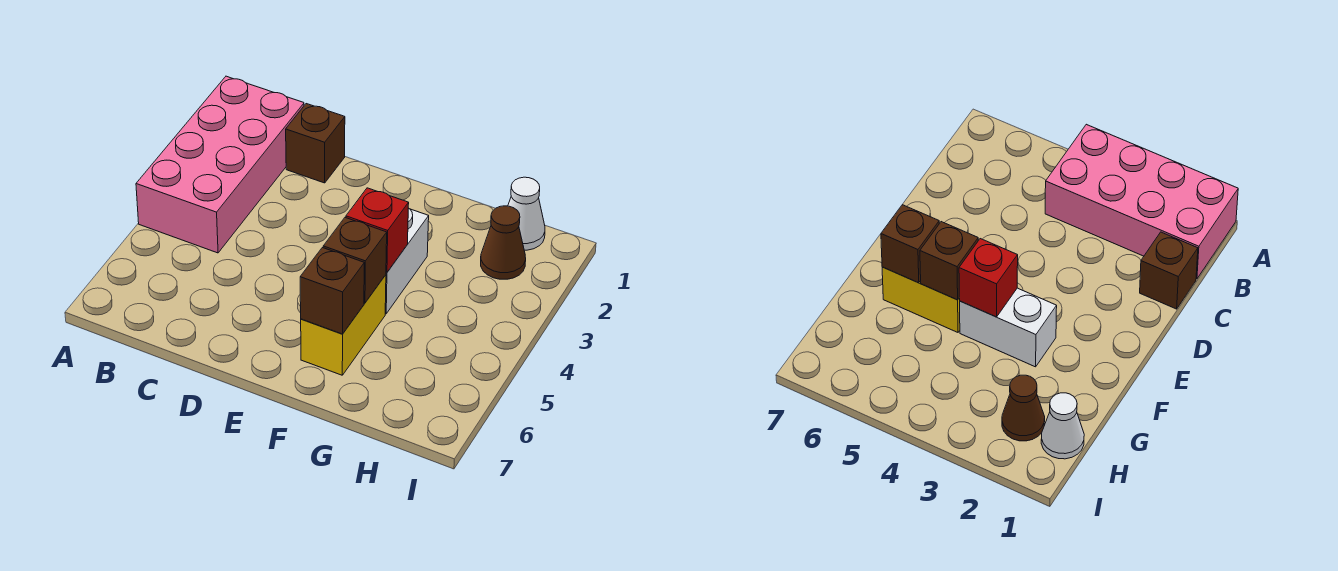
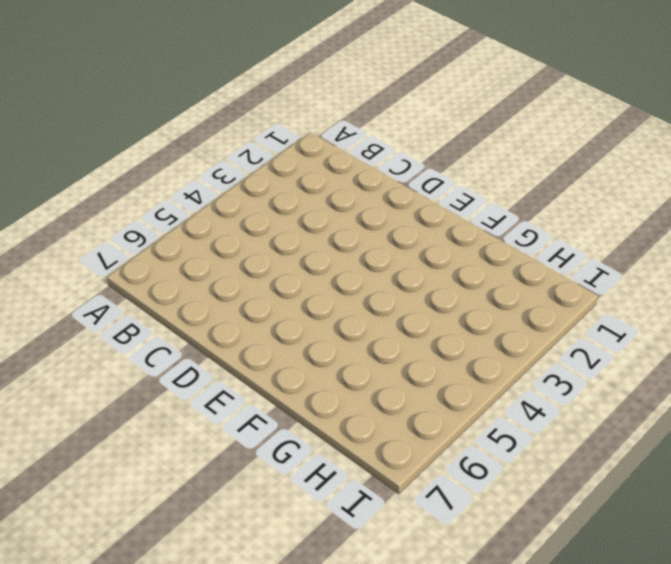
none -> pink brick A1:B4 level 1
none -> brown brick C1 level 1

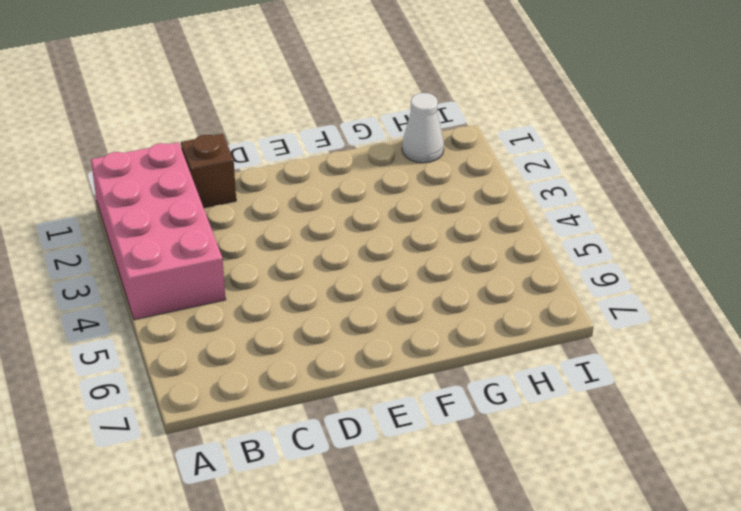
none -> white brick F3:F4 level 1
none -> yellow brick F5:F6 level 1

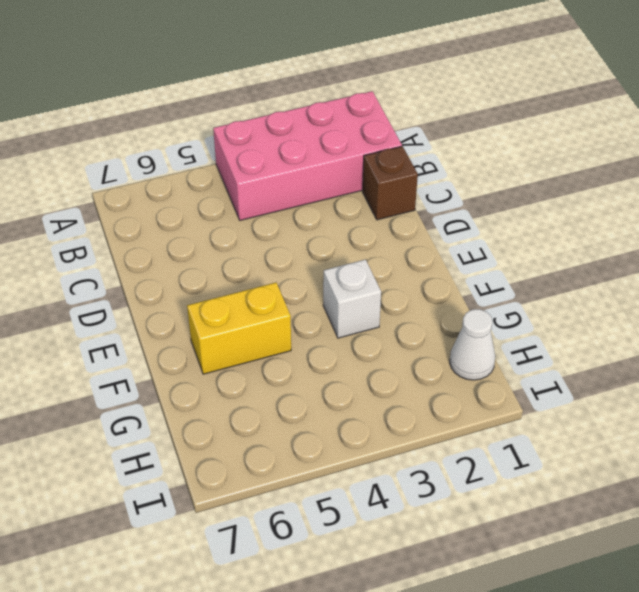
white brick F3 level 1 -> white brick F3:F4 level 1
none -> brown cone H2 level 1
none -> red brick F4 level 2

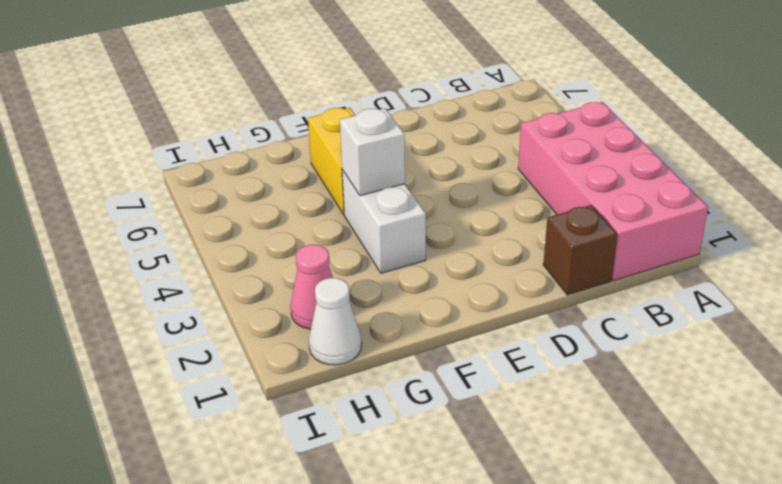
white brick F4 level 2 -> red brick F4 level 2
pink cone H2 level 1 -> brown cone H2 level 1
none -> brown brick F5 level 2
none -> brown brick F6 level 2

